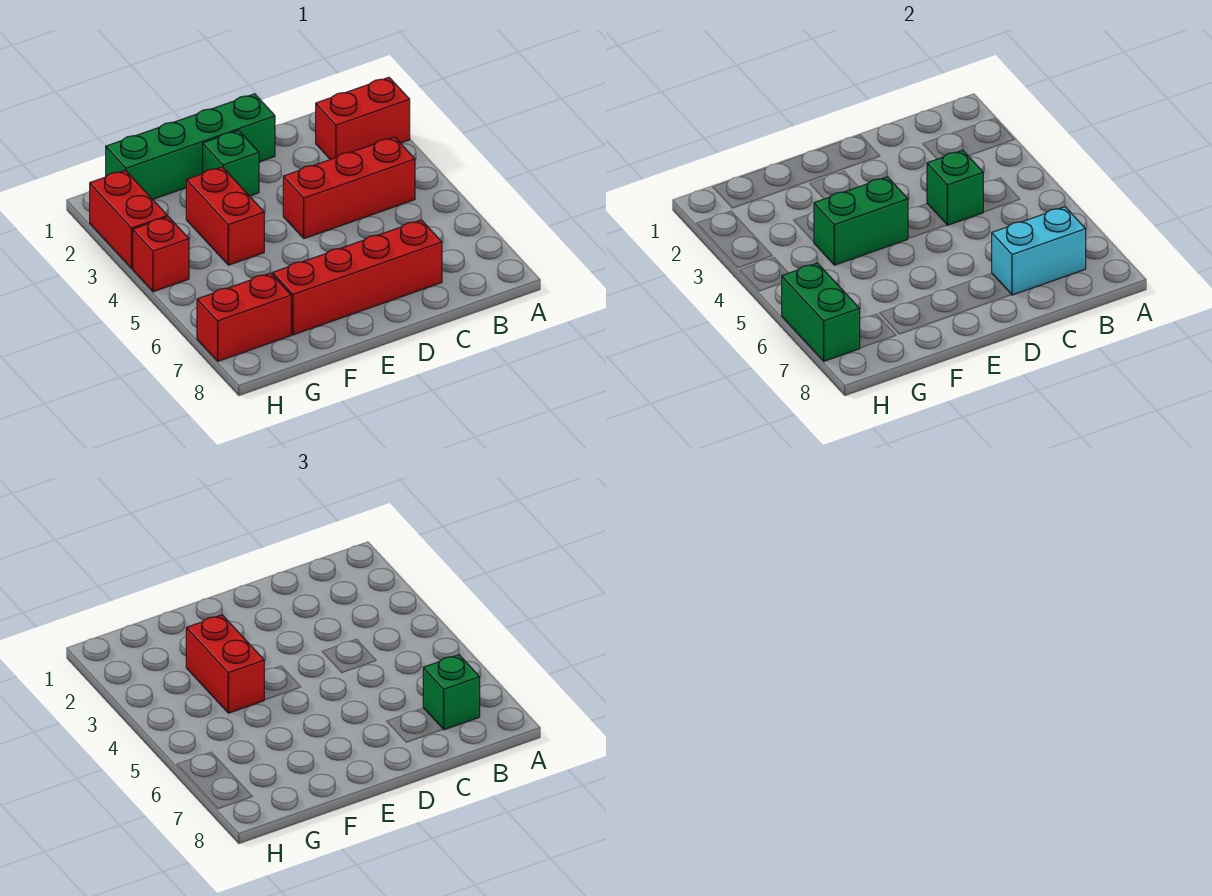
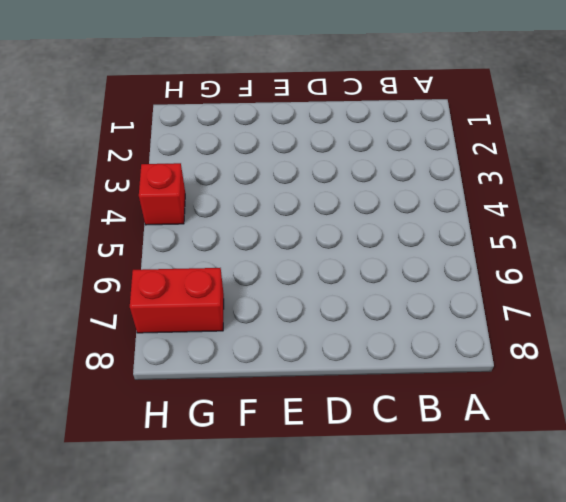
none -> red brick A2:B2 level 1
none -> red brick B4:D4 level 1
none -> red brick C7:F7 level 1

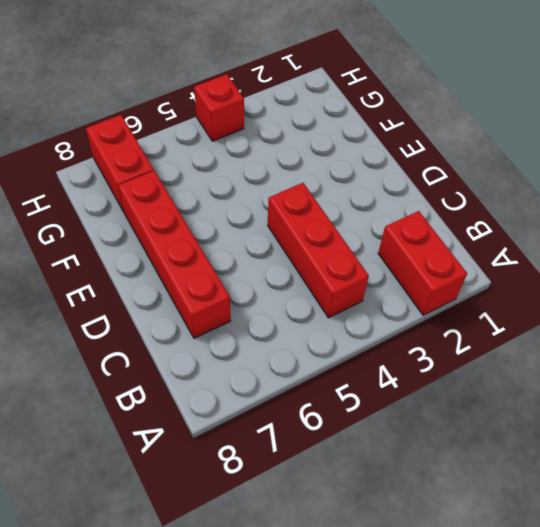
none -> green brick D1:G1 level 1
none -> green brick E2 level 1
none -> red brick F3:F4 level 1

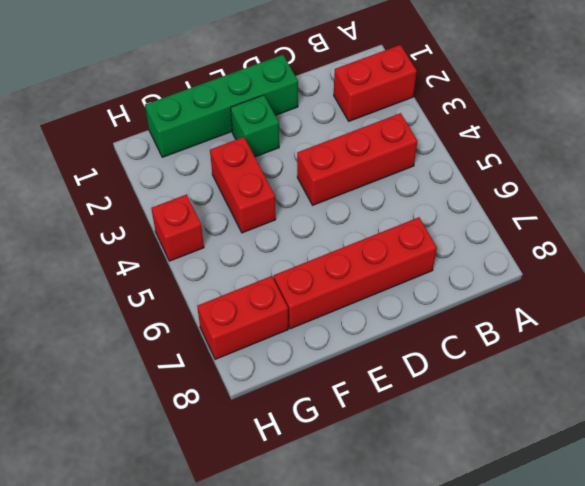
none -> red brick H2:H3 level 1
none -> cyan brick B7:C7 level 2
none -> green brick C4 level 2

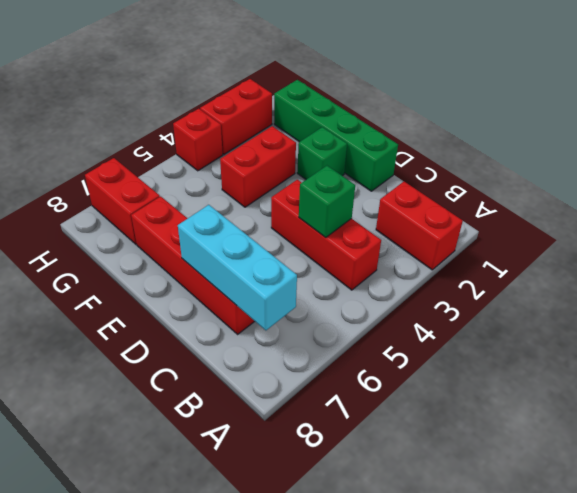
cyan brick B7:D7 level 2 -> cyan brick B7:C7 level 2
none -> green brick E4:F4 level 2
none -> green brick H6:H7 level 2
none -> green brick B7 level 3

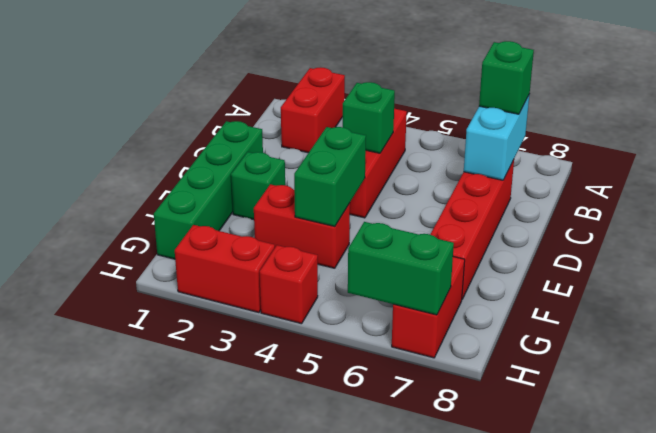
none -> red brick F3:F4 level 3

